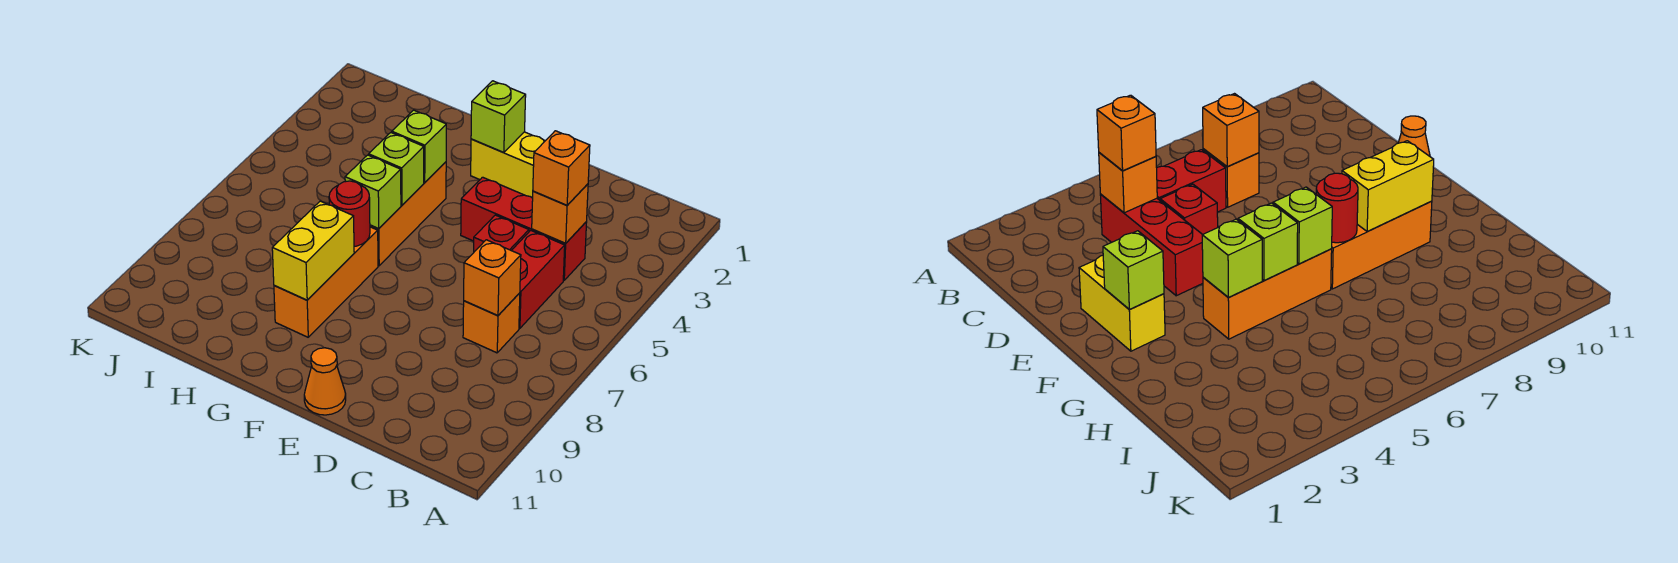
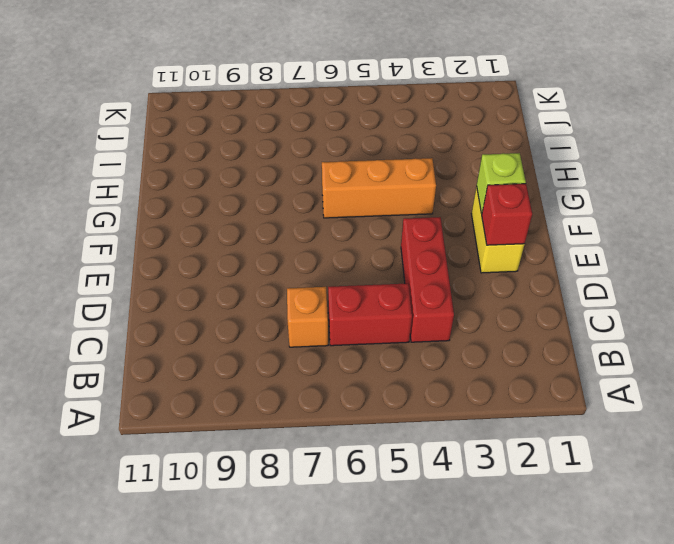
red brick E2 level 2 -> red brick D5 level 1
none -> orange cone E11 level 1
none -> orange brick G7:G9 level 1
none -> orange brick C4 level 2

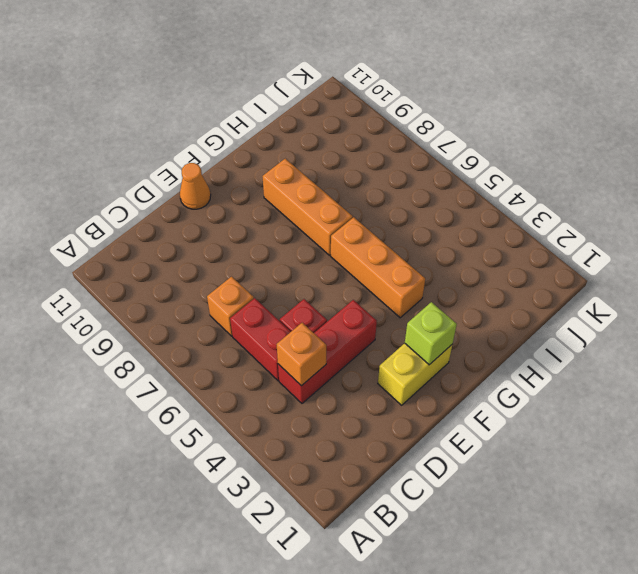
none -> orange brick C7 level 2
none -> lime brick G4 level 2
none -> lime brick G5 level 2

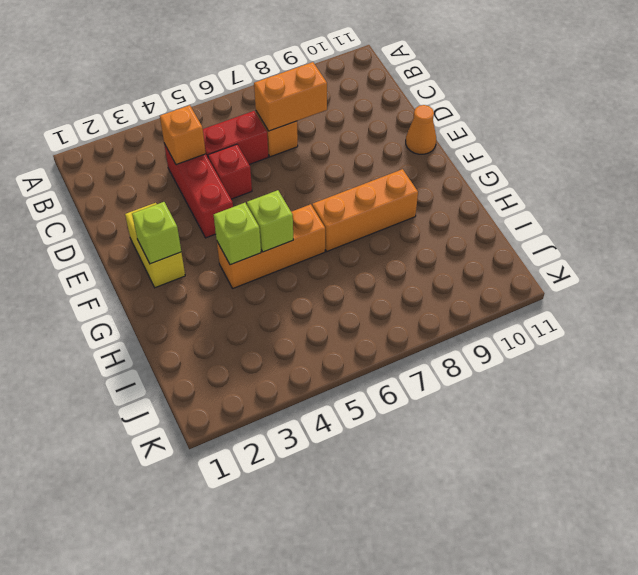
orange brick C7:C8 level 2 -> orange brick C7 level 2
none -> lime brick G6 level 2
none -> red round brick G7 level 2
none -> yellow brick G8:G9 level 2

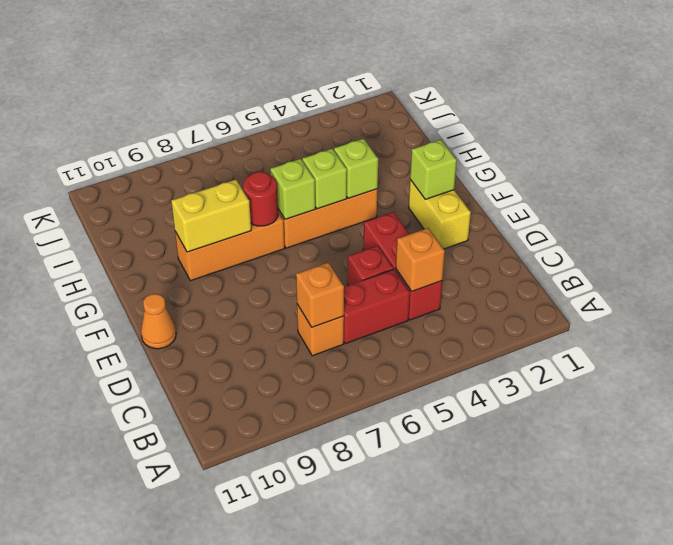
none -> orange brick C4 level 3

